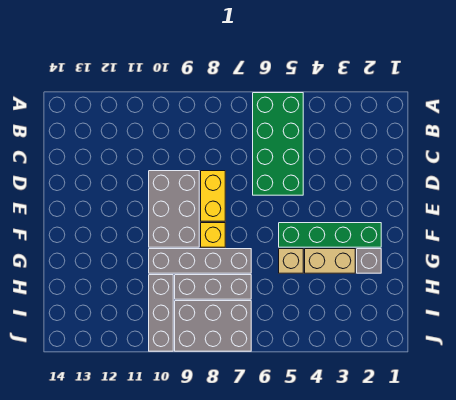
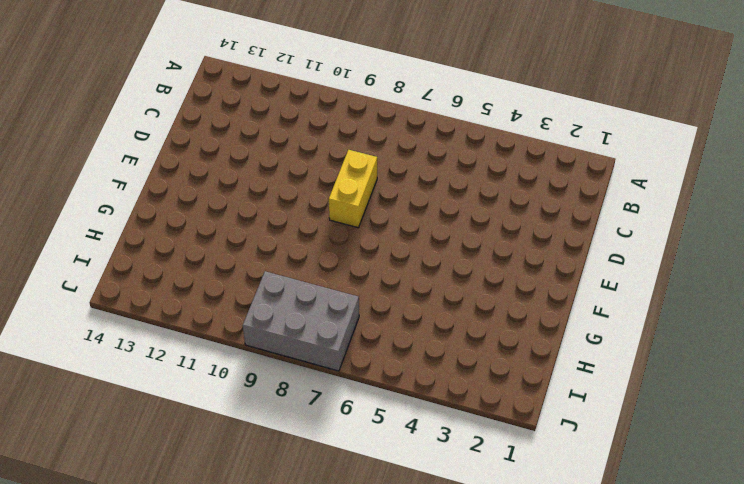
none -> green brick A5:D6 level 1
none -> grey brick D9:F10 level 1
none -> green brick F2:F5 level 1

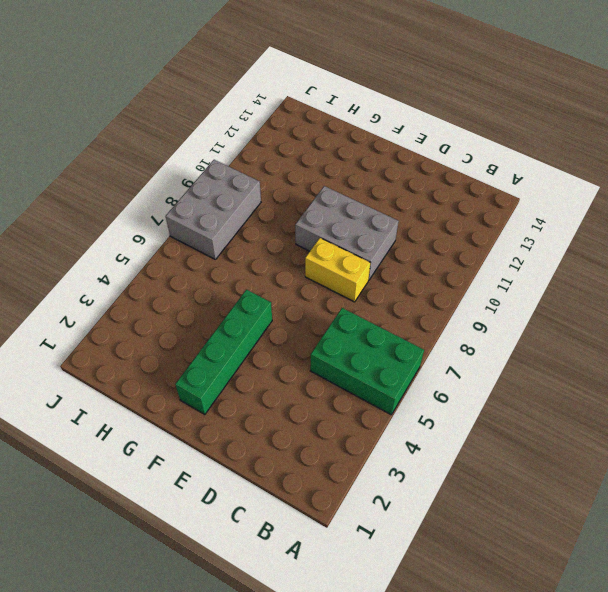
green brick A5:C6 level 1 -> green brick A5:D6 level 1
none -> yellow brick F8 level 1
none -> grey brick G2 level 1
none -> tan brick G3:G4 level 1

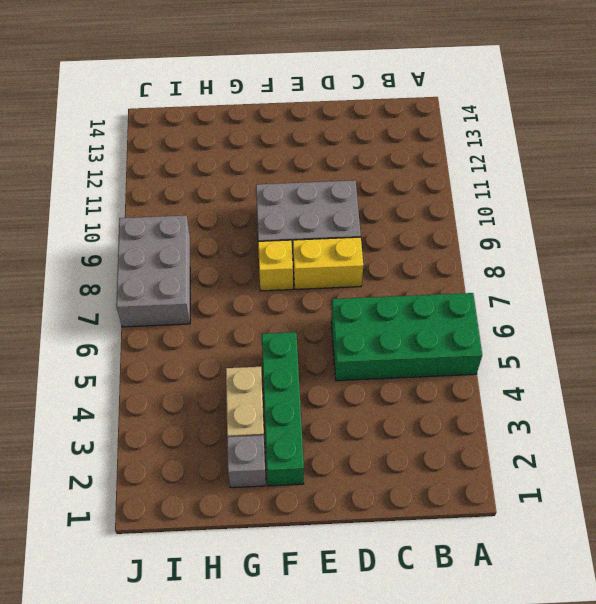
none -> tan brick G5 level 1
none -> grey brick G7:G10 level 1
none -> grey brick H7:H9 level 1

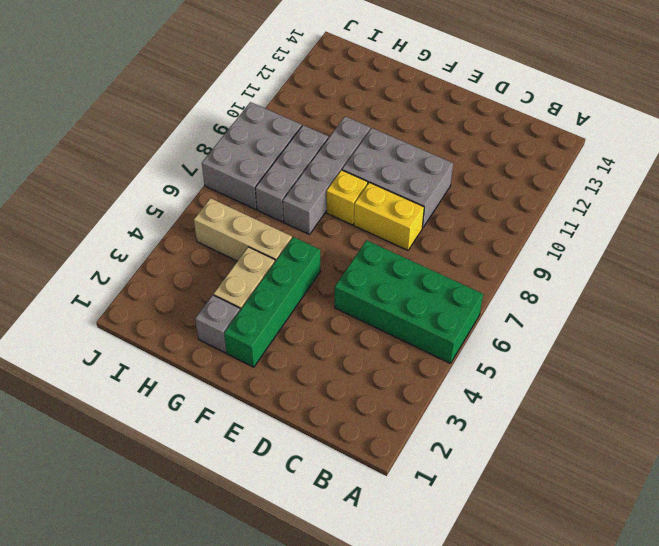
tan brick G5:I5 level 1 -> tan brick G5 level 1
none -> grey brick H10:J10 level 1

